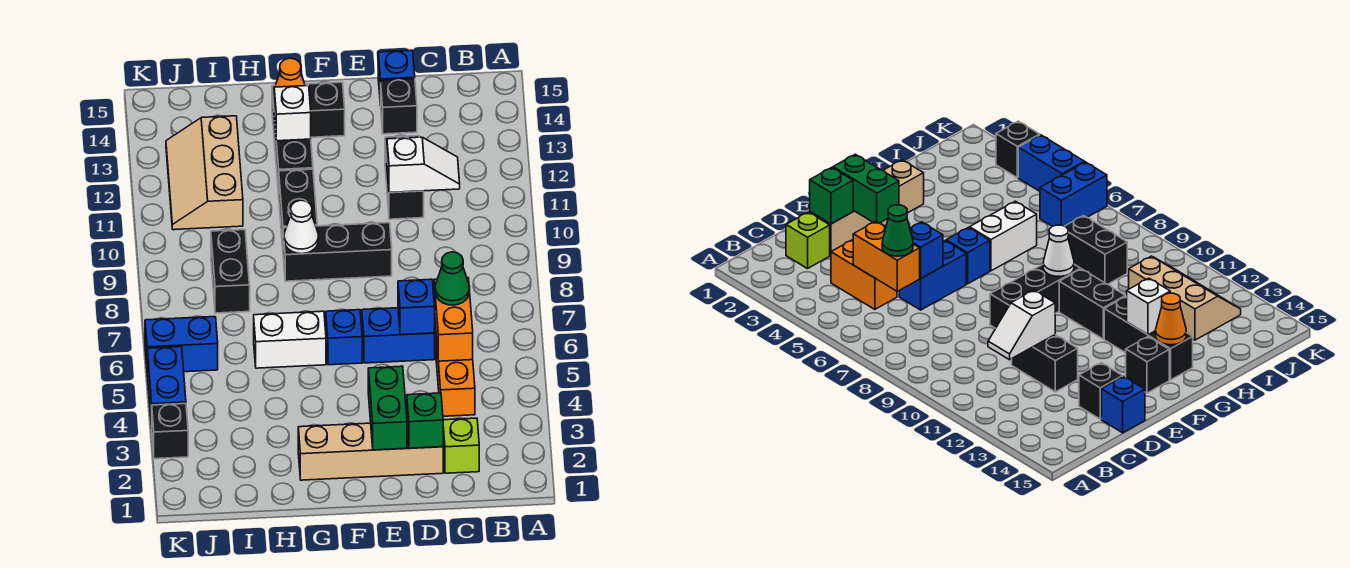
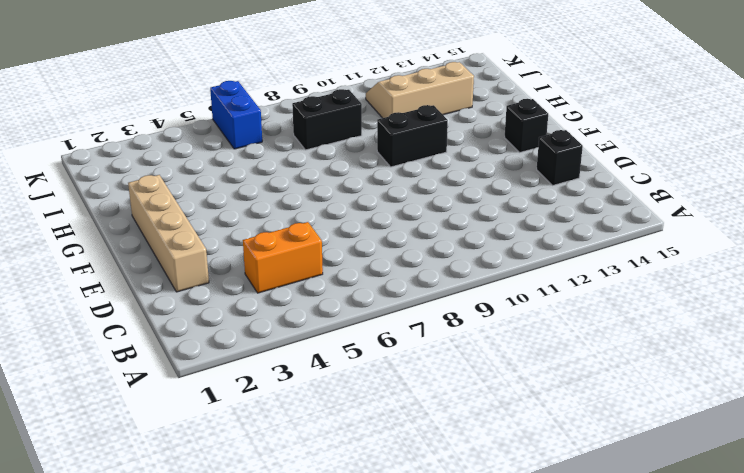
none -> lime brick C2 level 1
none -> blue brick D6:E6 level 1
none -> black brick D11:D12 level 1

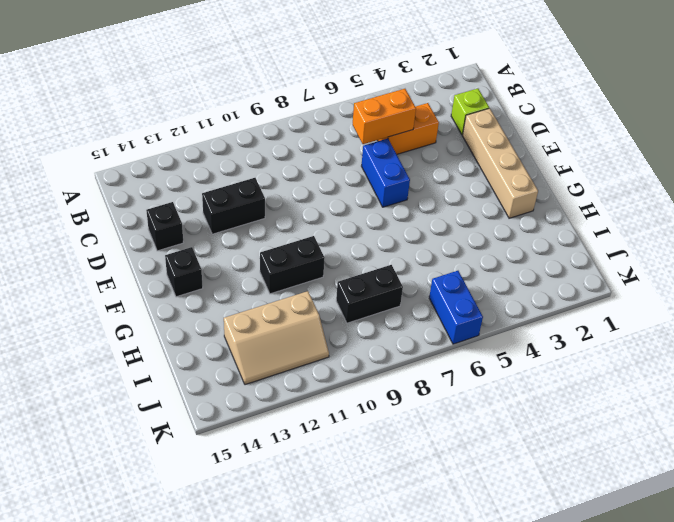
none -> blue brick D15 level 1
none -> black brick E9:G9 level 1
none -> blue brick F6 level 1

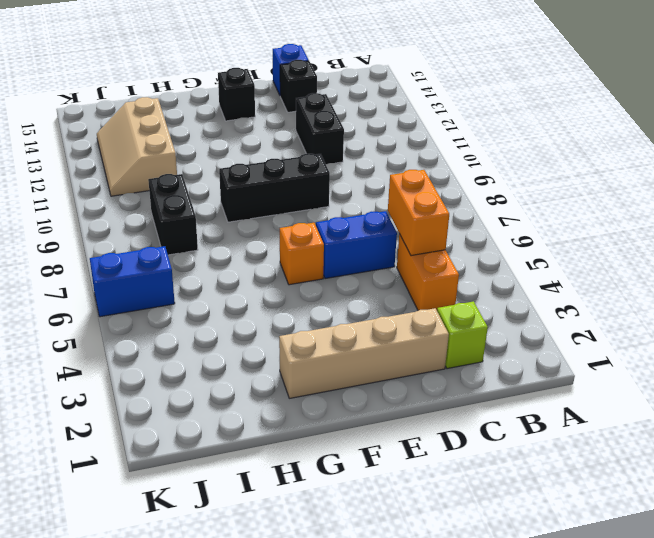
orange brick F6 level 1 -> blue brick F6 level 1
none -> white brick G6:H6 level 1
none -> black brick G10:G11 level 1
none -> black brick G12:G14 level 1

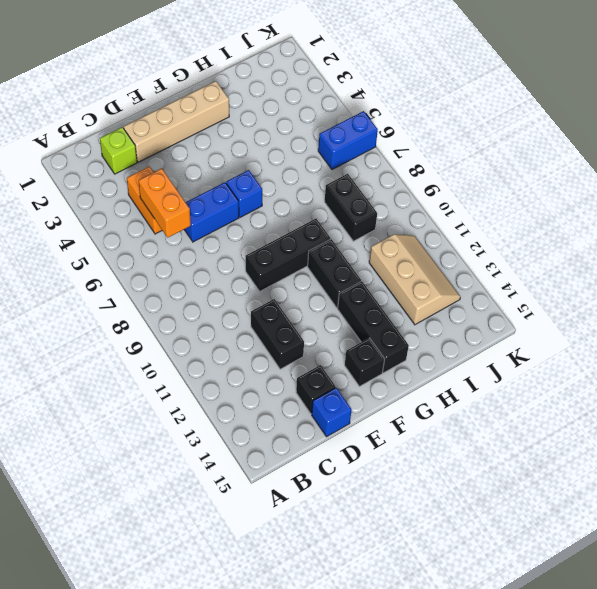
none -> white brick G6:H6 level 1
none -> black brick K3 level 1
none -> blue brick K4:K5 level 1

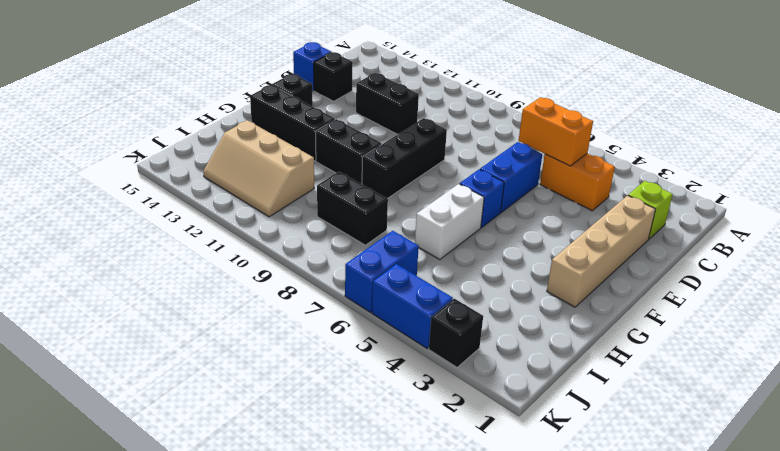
none -> white slope C11:D11 level 2 top D
none -> green brick D2 level 2
none -> blue brick D6 level 2

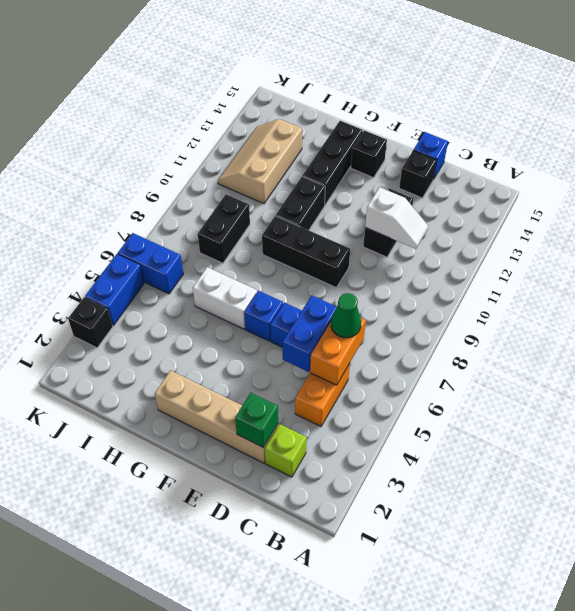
blue brick D5:D6 level 2 -> blue brick D6 level 2
none -> green brick E2:E3 level 2
none -> white cone G9 level 2
none -> white brick G13 level 2

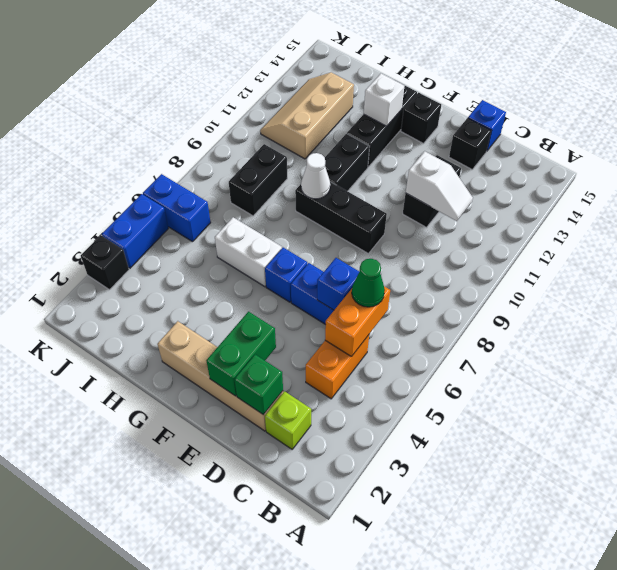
none -> orange cone G14 level 2

